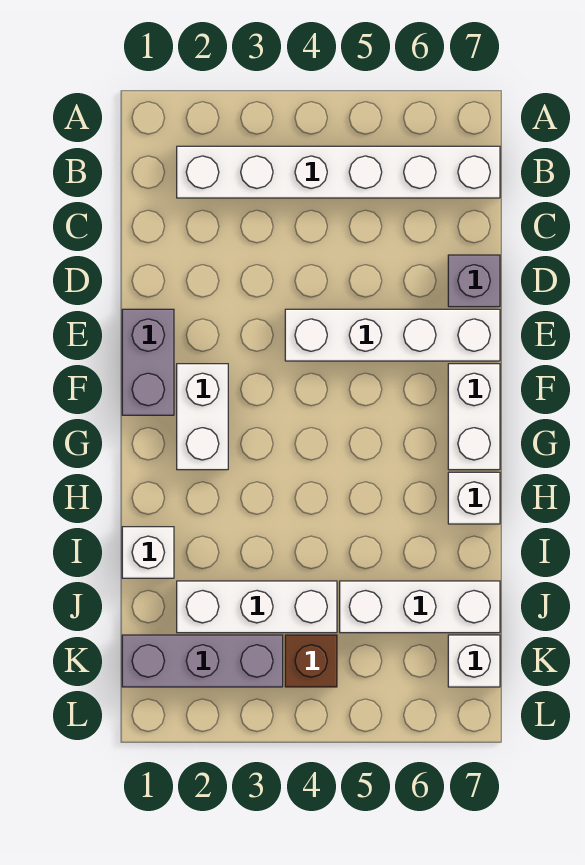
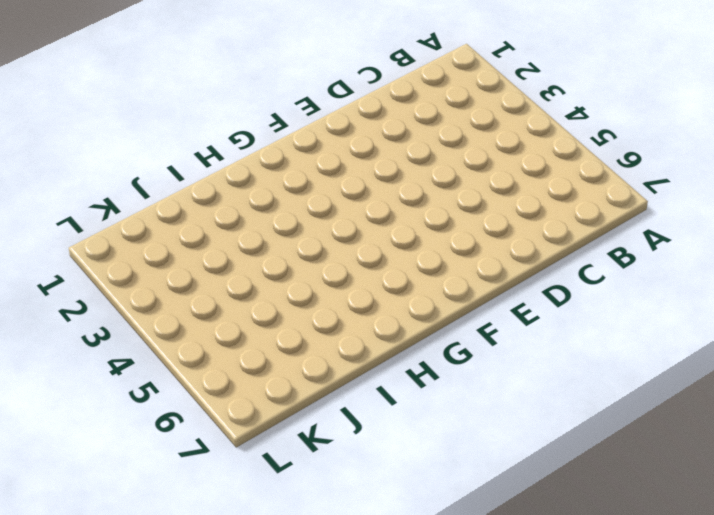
none -> white brick B2:B7 level 1
none -> grey brick D7 level 1
none -> grey brick E1:F1 level 1

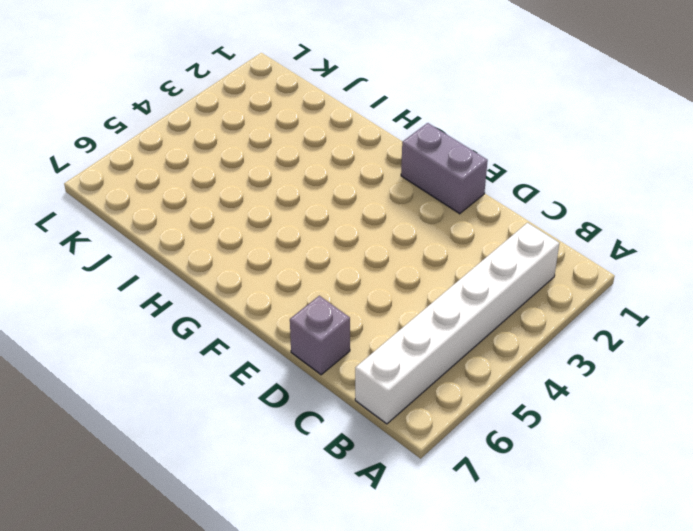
none -> white brick E4:E7 level 1
none -> white brick F2:G2 level 1
none -> white brick F7:G7 level 1

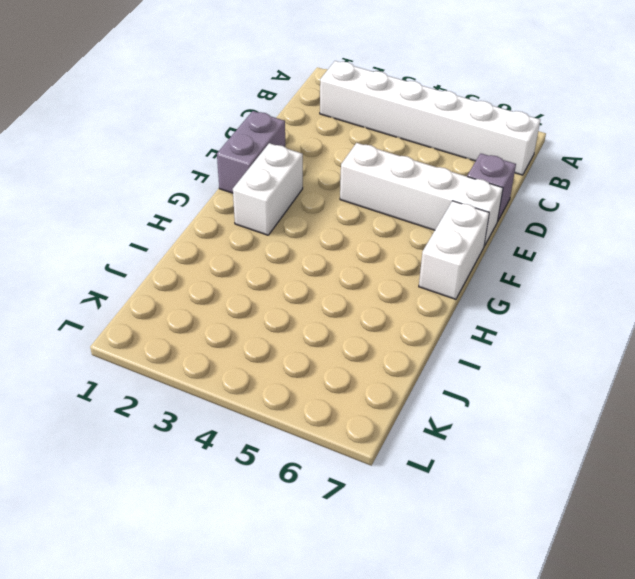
none -> white brick H7 level 1
none -> white brick I1 level 1
none -> white brick J2:J4 level 1

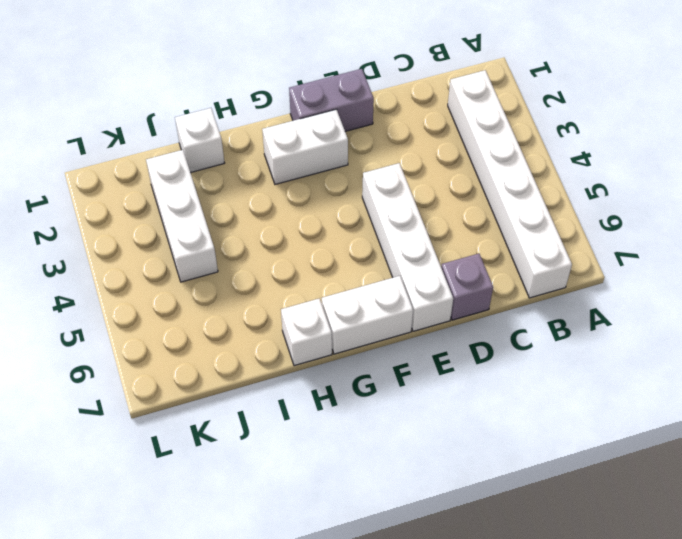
none -> white brick J5:J7 level 1
none -> grey brick K1:K3 level 1
none -> brown brick K4 level 1

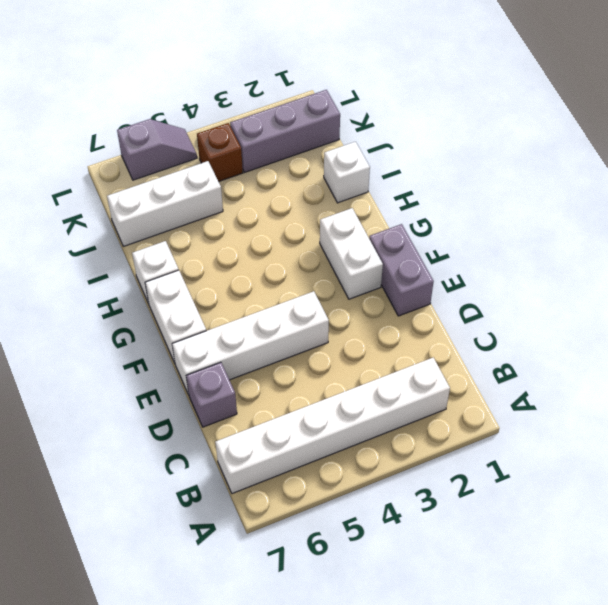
grey slope L5:L6 level 1 top 6 -> none
none -> white brick J2:J4 level 1
none -> white brick K7 level 1

